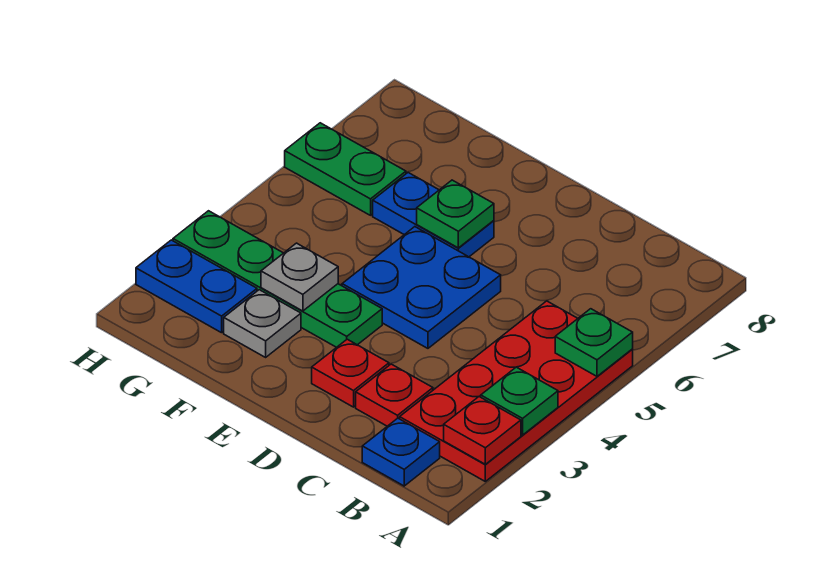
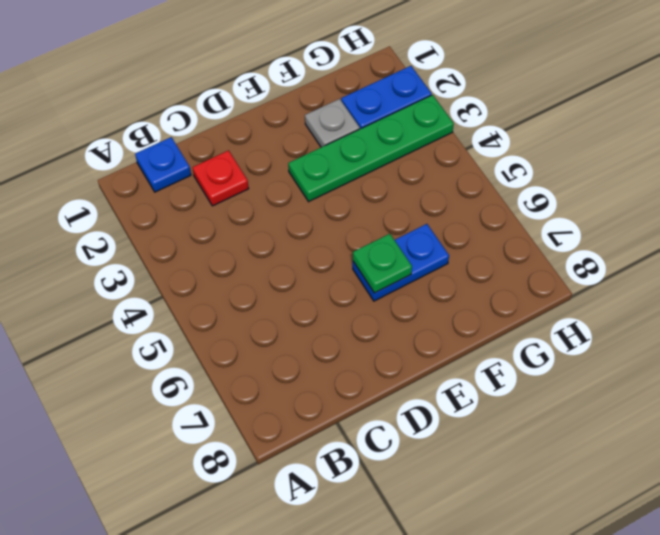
none -> red plate A2:B5 level 1
none -> red plate D2 level 1
none -> blue plate D4:E5 level 1

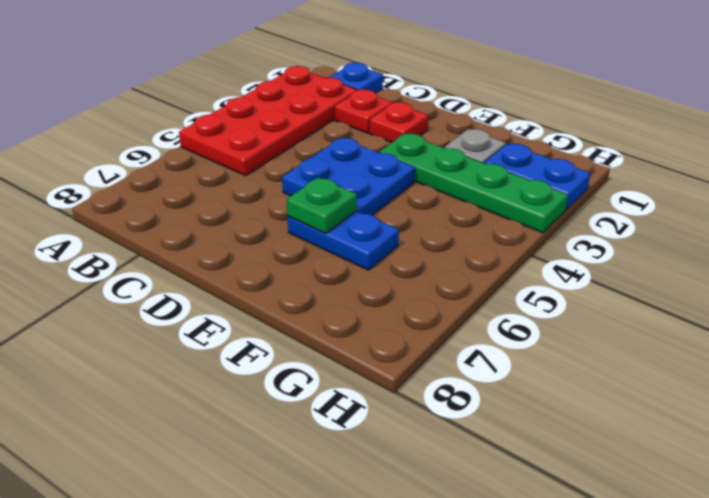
none -> green plate G6:H6 level 1
none -> red plate A2 level 2
none -> green plate A3 level 2

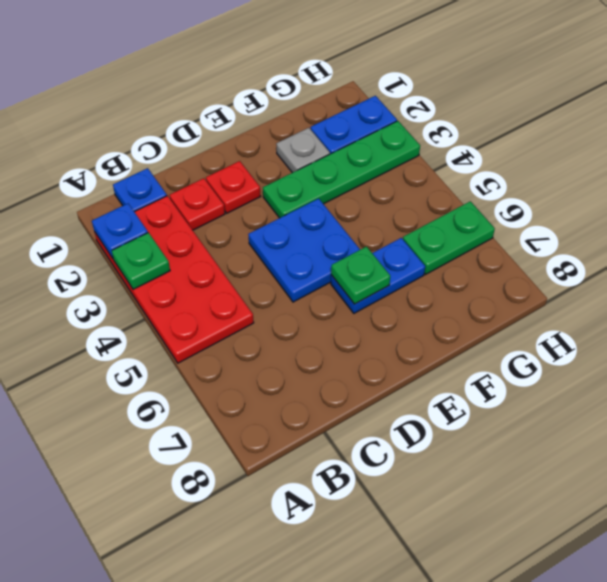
blue plate A2 level 2 -> red plate A2 level 2
none -> green plate A5 level 2
none -> grey plate F3 level 2

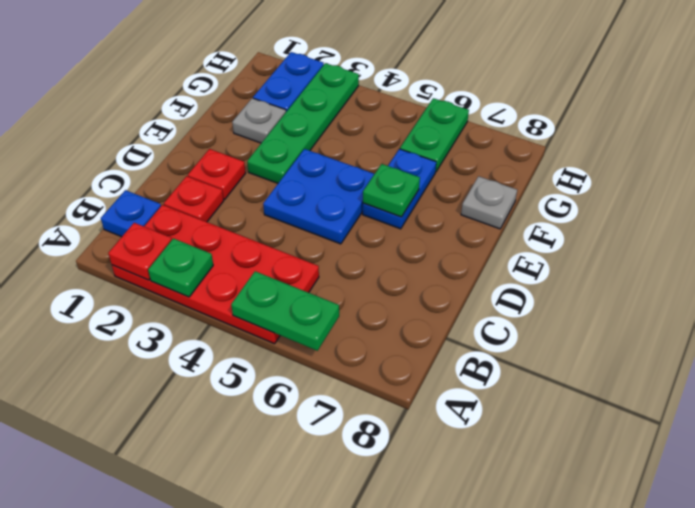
green plate A5:A6 level 2 -> green plate A5 level 2
grey plate F8 level 1 -> grey plate F3 level 2

